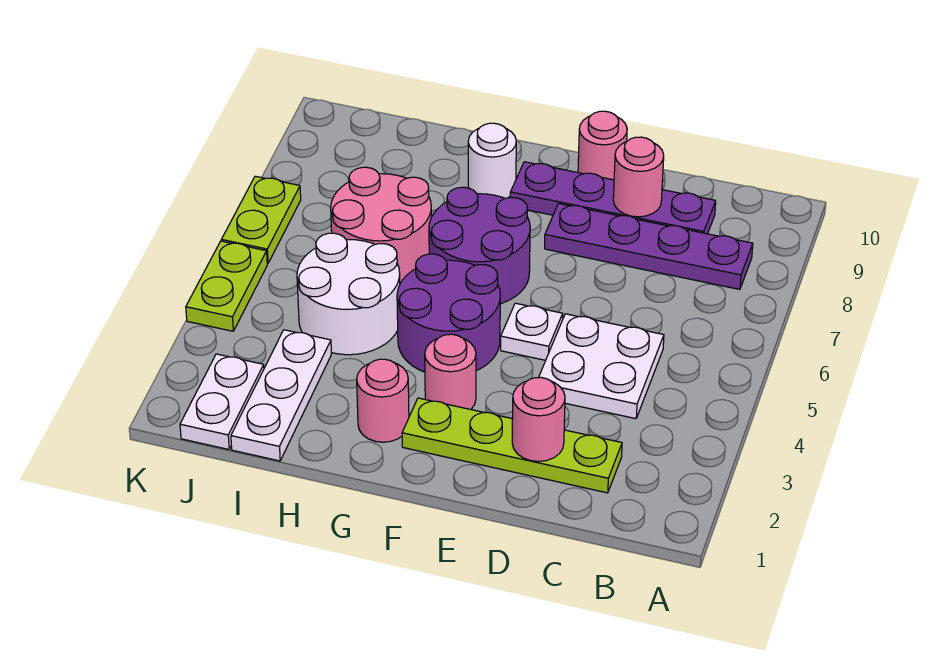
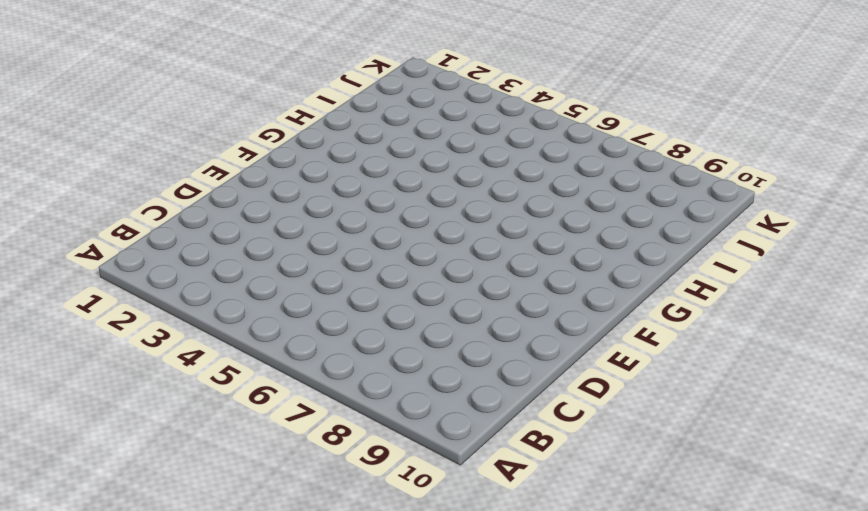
none -> purple plate B8:E8 level 1
none -> lime plate C2:F2 level 1
none -> white plate C4:D5 level 1

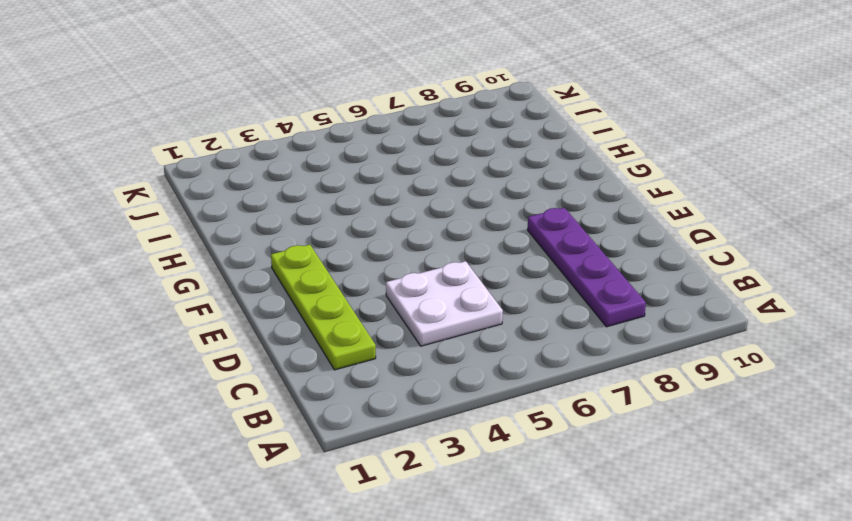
none -> purple plate C9:F9 level 1
none -> white plate E5 level 1
none -> pink round brick E10 level 1

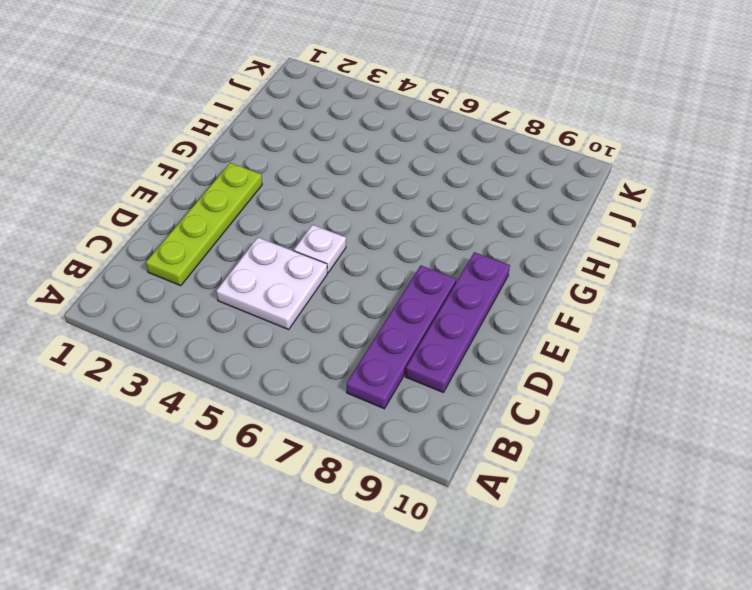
none -> pink round brick E10 level 1
none -> pink round brick F3 level 1
none -> purple round brick F4:G5 level 1

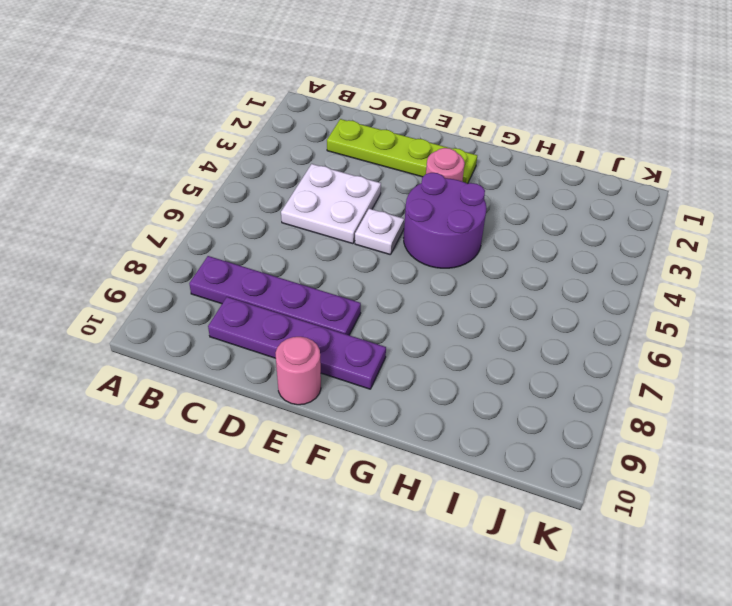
none -> purple round brick F6:G7 level 1
none -> pink round brick G2 level 1
none -> white round brick G9 level 1

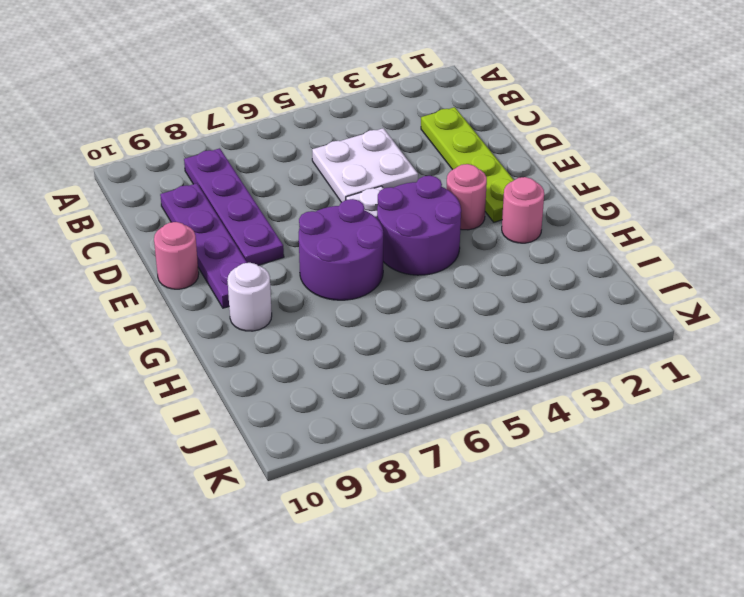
none -> white round brick H4:I5 level 1
none -> pink round brick H6:I7 level 1
none -> white plate I1:I3 level 1

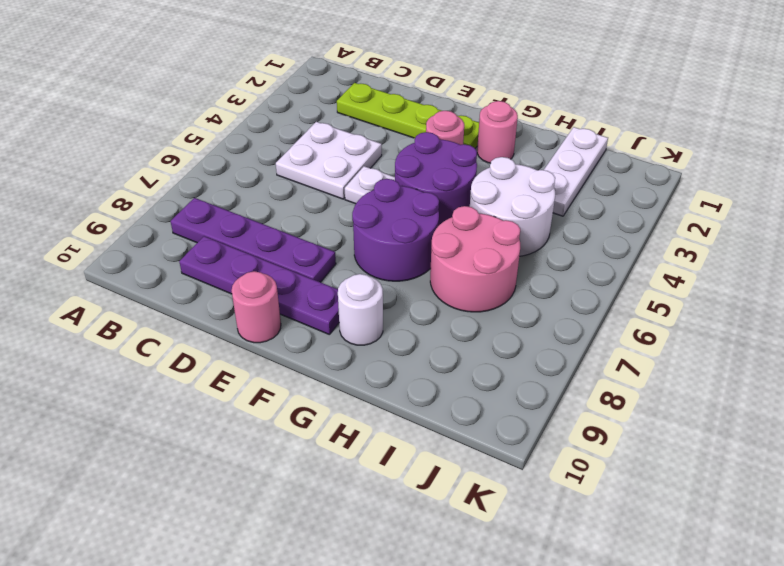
none -> white plate J1:J2 level 1
none -> lime plate K4:K5 level 1
none -> lime plate K6:K7 level 1

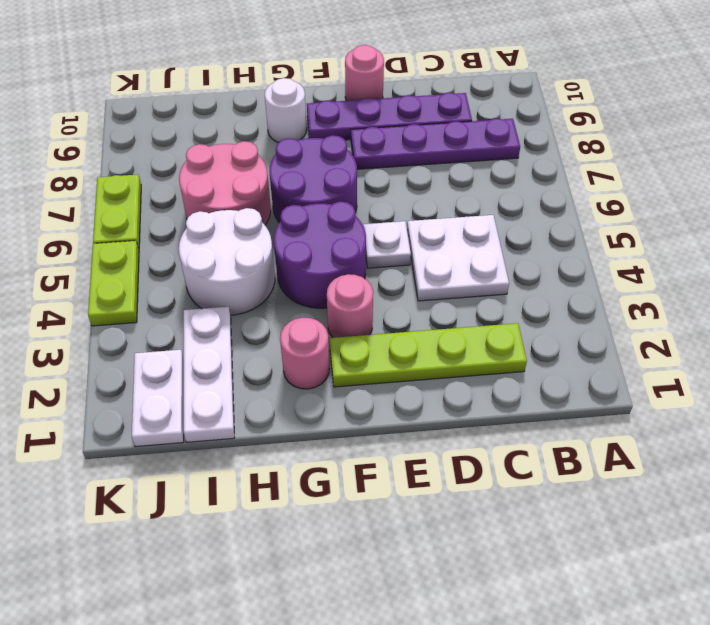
none -> pink round brick D2 level 2
none -> pink round brick D9 level 2

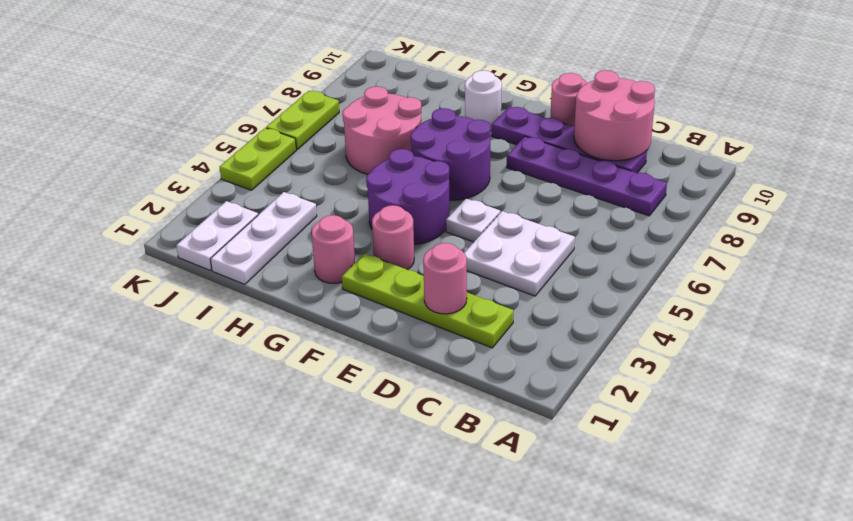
pink round brick C9:D10 level 2 -> pink round brick D9 level 2
none -> white round brick H4:I5 level 1

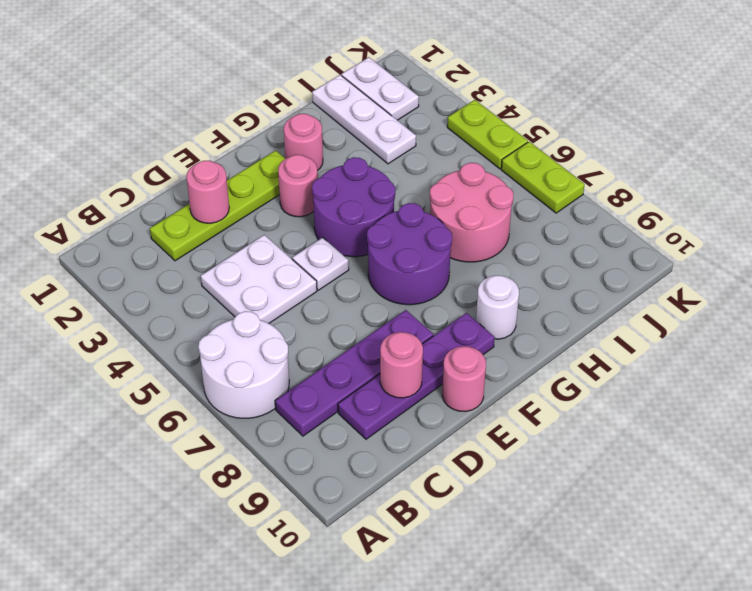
white round brick A6:B7 level 1 -> white round brick H4:I5 level 1

